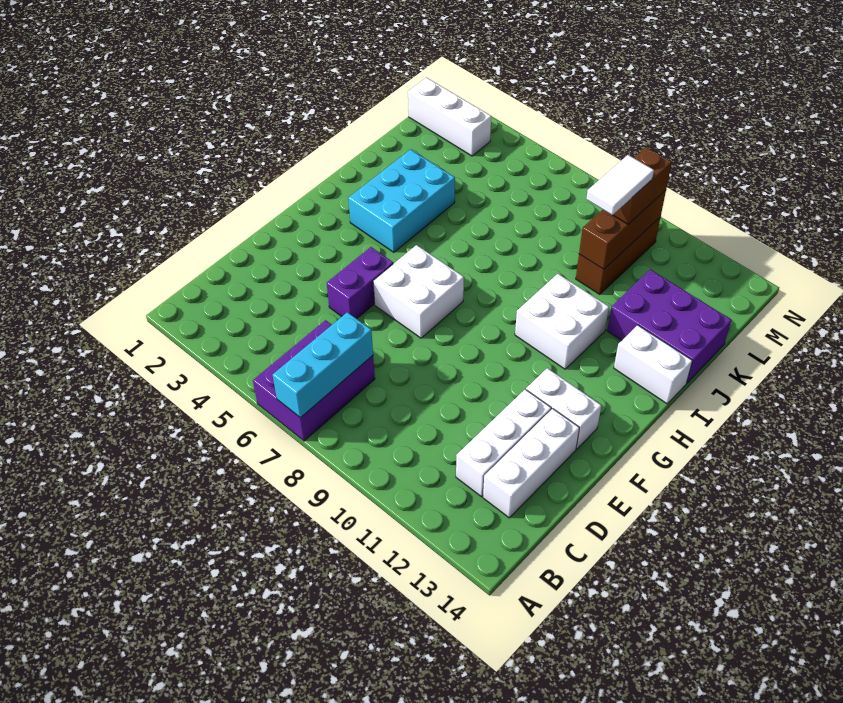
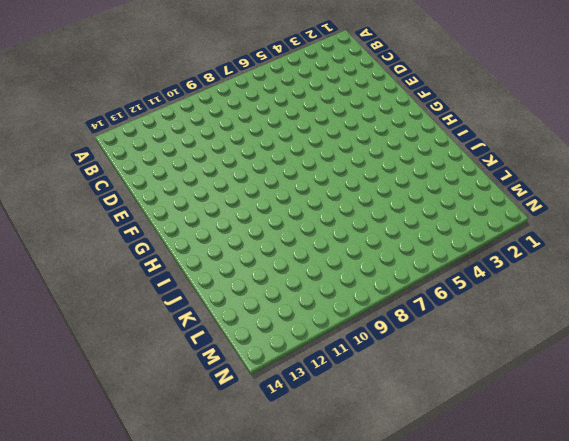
none -> purple brick A6:C7 level 1
none -> white brick C12:E12 level 1
none -> white brick C13:E13 level 1

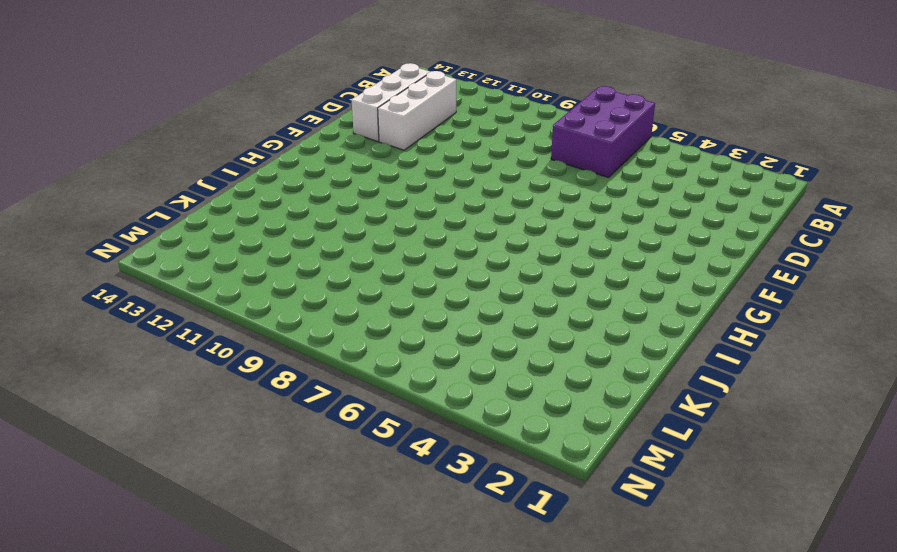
none -> purple brick E5:F5 level 1
none -> white brick F6:G7 level 1
none -> white brick F12:F13 level 1

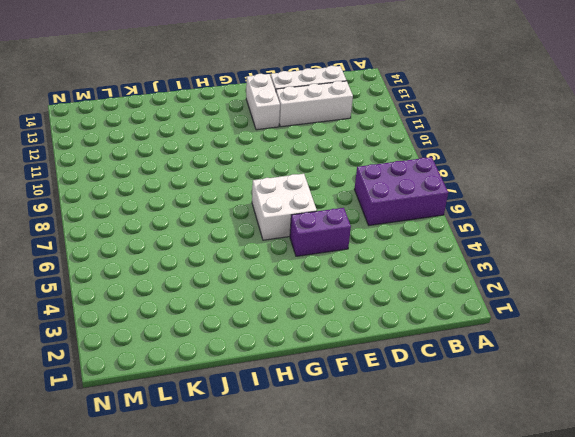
none -> cyan brick H3:J4 level 1
none -> white brick H10:I11 level 1
none -> white brick I13:I14 level 1

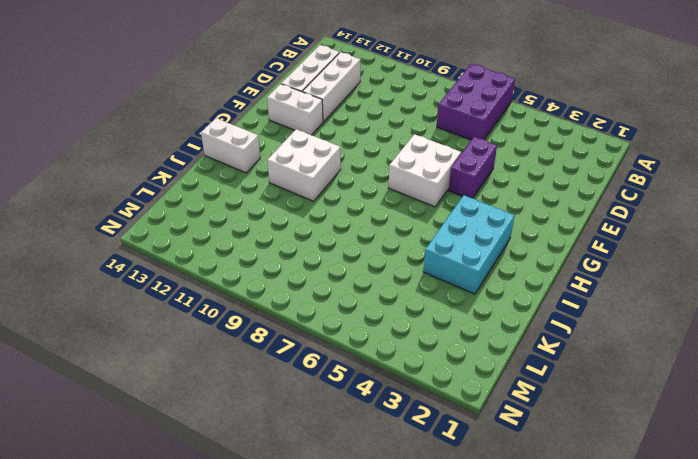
none -> purple brick J12:K14 level 1
none -> brown brick K10:M10 level 1
none -> white brick M1:M3 level 1

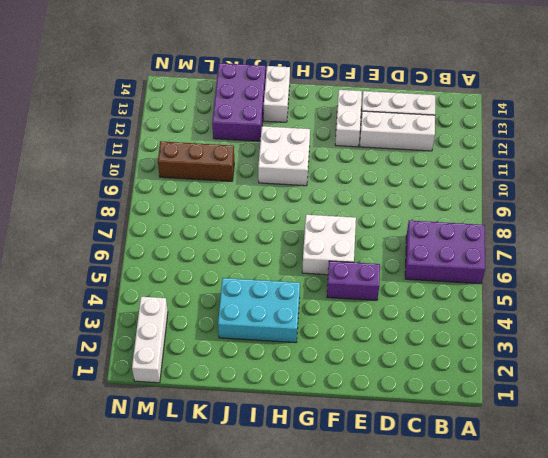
none -> cyan brick A7:C7 level 2
none -> brown brick K10:M10 level 2
none -> brown brick L10:M10 level 3

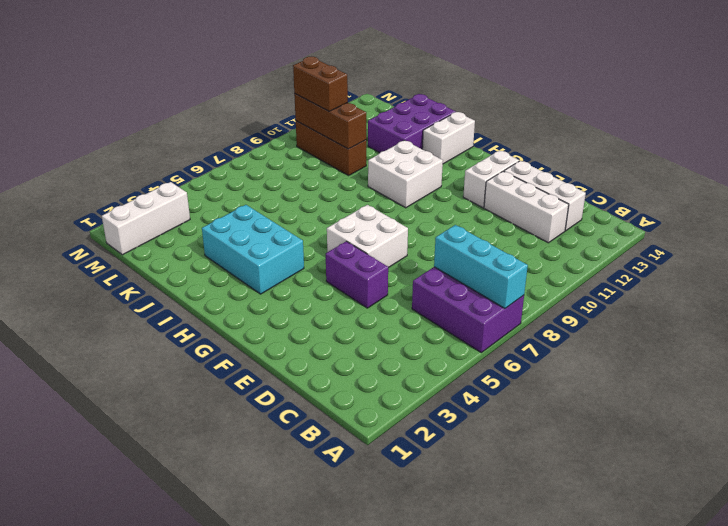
none -> white tile K10:L10 level 4

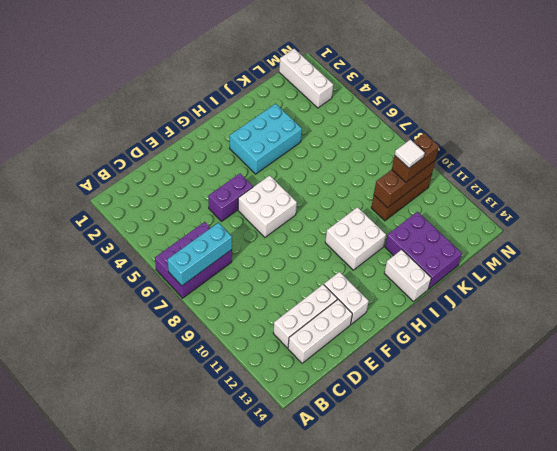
white tile L10 level 4 -> white tile K10:L10 level 4

